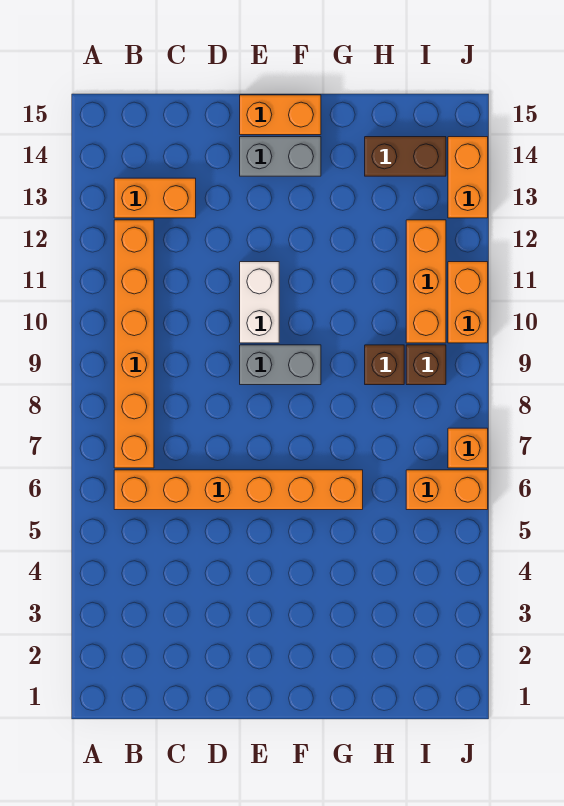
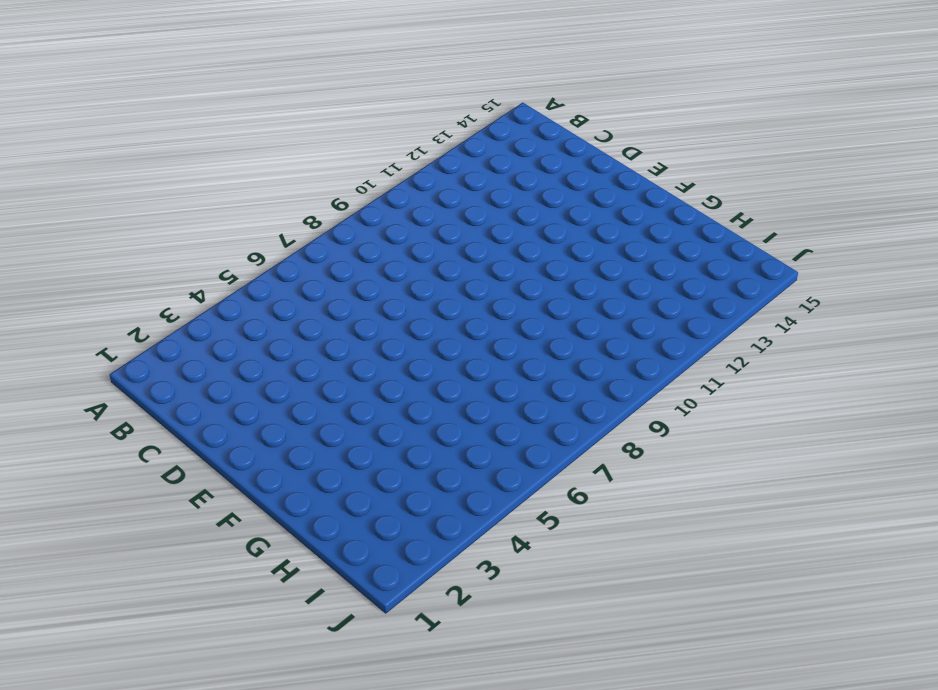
none -> orange brick B6:G6 level 1
none -> orange brick B7:B12 level 1
none -> orange brick B13:C13 level 1

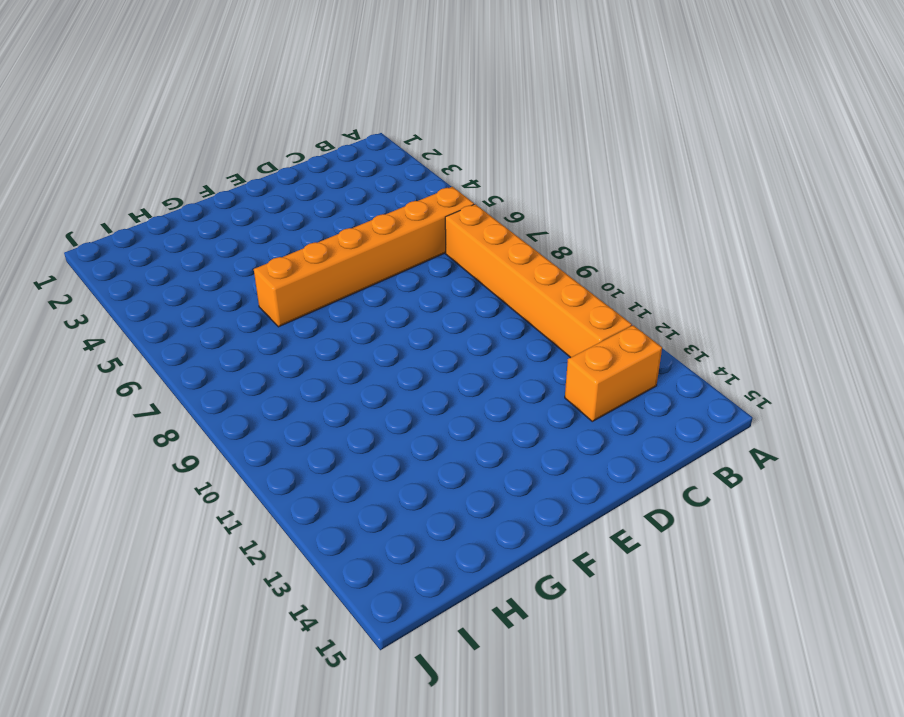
none -> grey brick E9:F9 level 1
none -> white brick E10:E11 level 1
none -> grey brick E14:F14 level 1

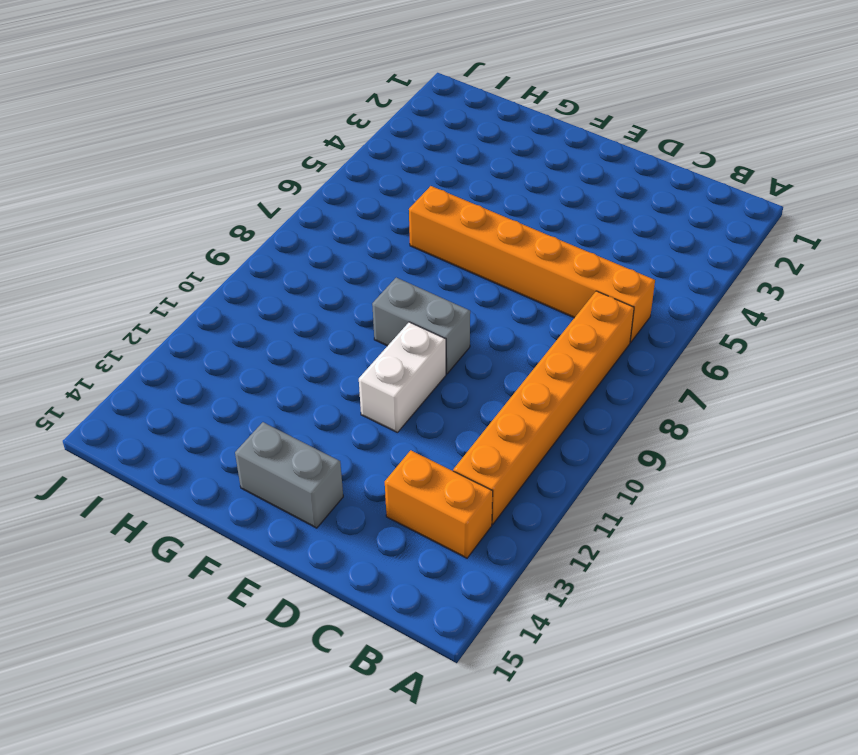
none -> orange brick E15:F15 level 1
none -> brown brick H9 level 1
none -> brown brick H14:I14 level 1

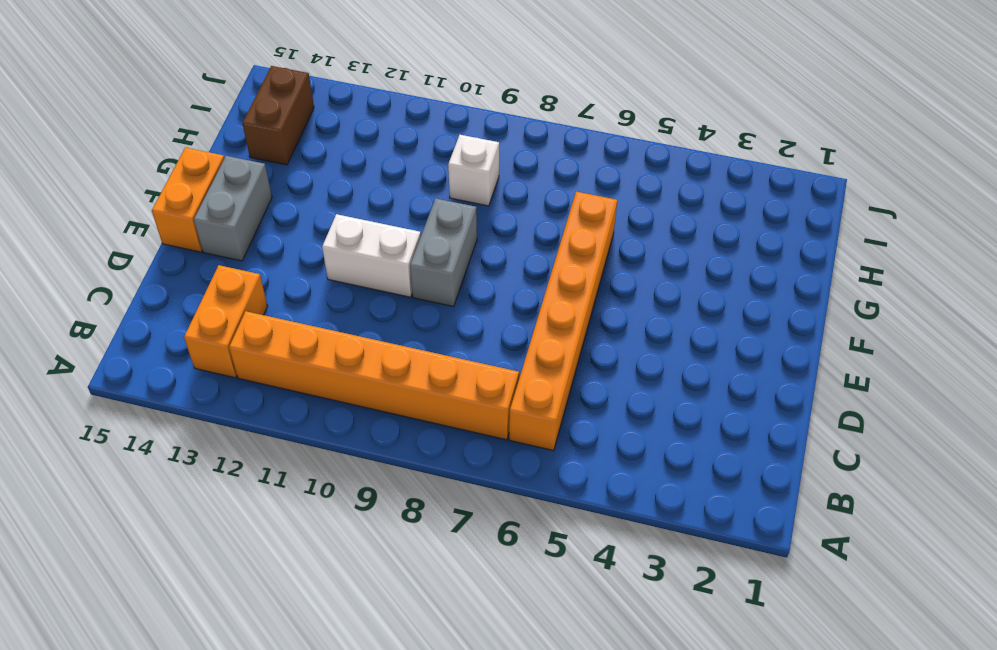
white brick H9 level 1 -> brown brick H9 level 1
none -> orange brick I6:J6 level 1
none -> brown brick I9 level 1
none -> orange brick I10:I12 level 1

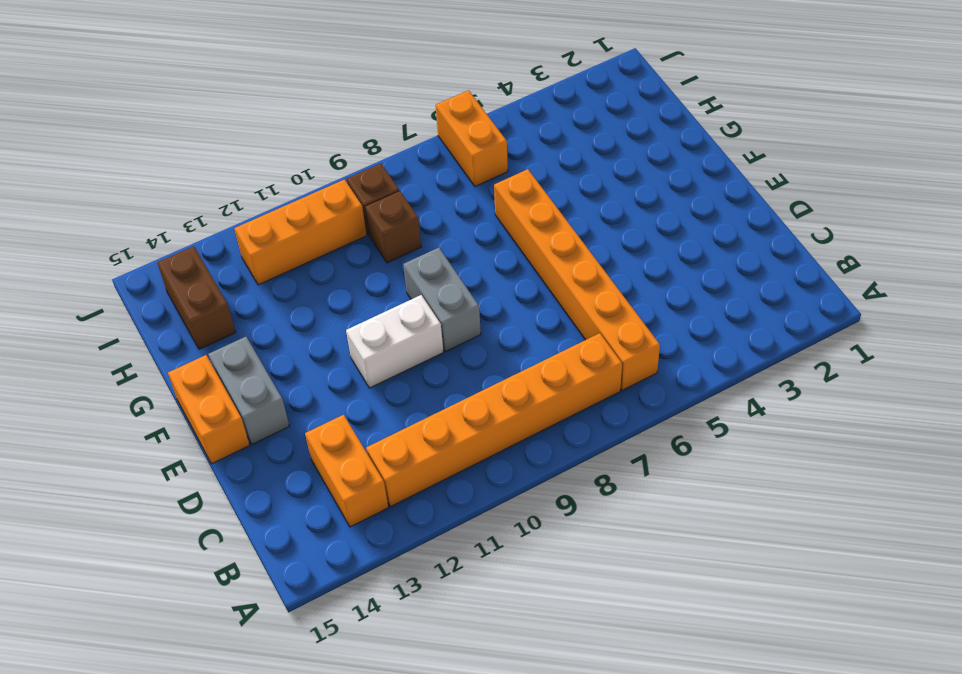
none -> orange brick J7 level 1
none -> orange brick J10:J11 level 1
none -> orange brick J13:J14 level 1

